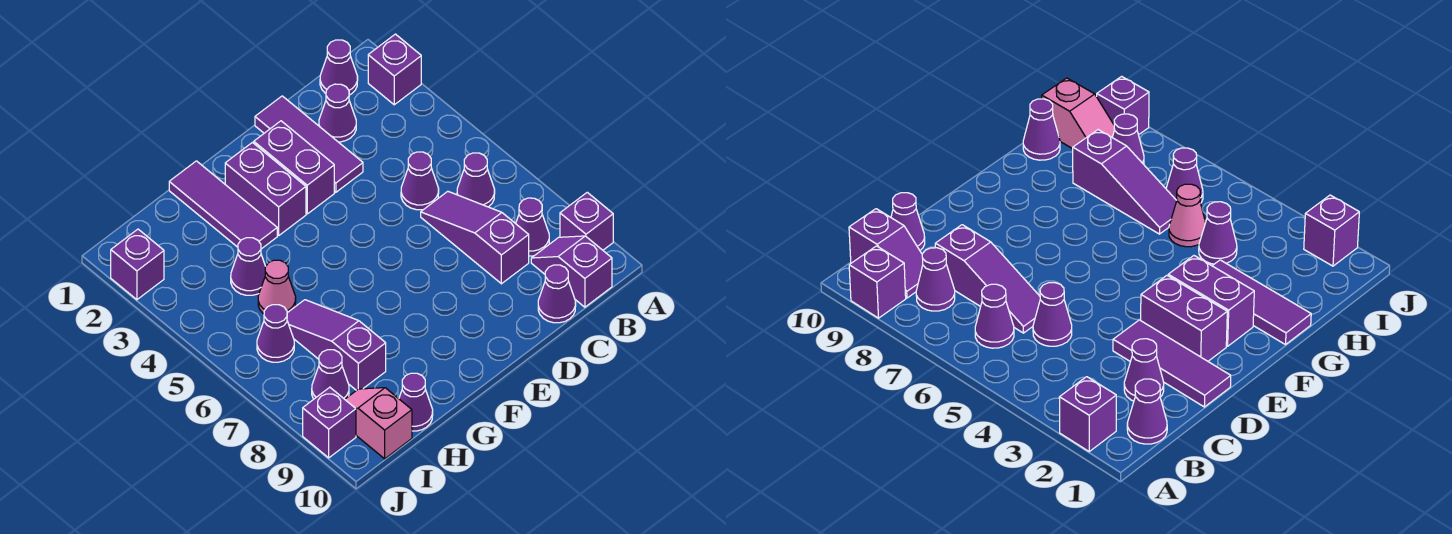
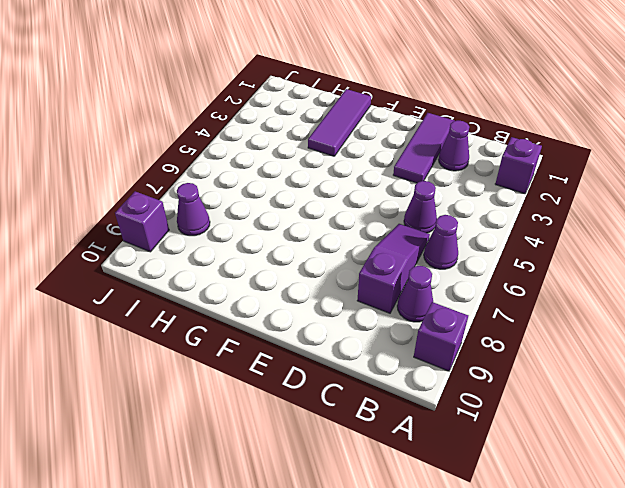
none -> purple cone B1 level 1
none -> purple slope B9:B10 level 1 top 10
none -> purple cone C10 level 1

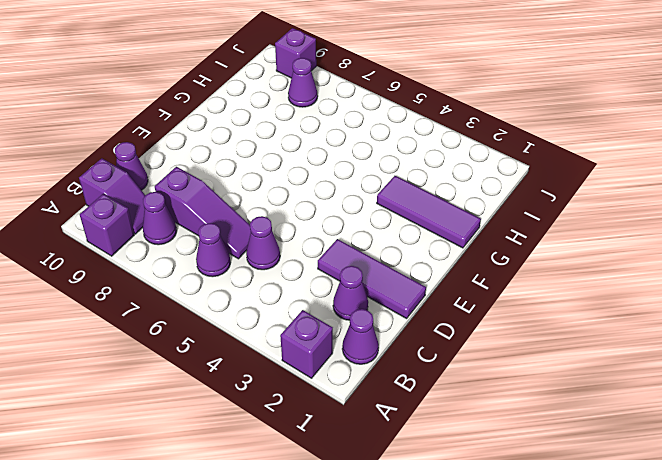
none -> purple brick E2:E3 level 1
none -> purple brick F2:F3 level 1
none -> purple cone H4 level 1

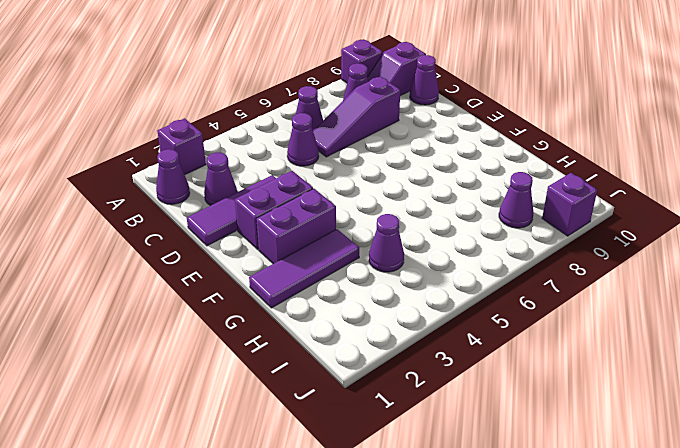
none -> pink cone H5 level 1
none -> purple slope H6:H8 level 1 top 8
none -> purple cone H10 level 1

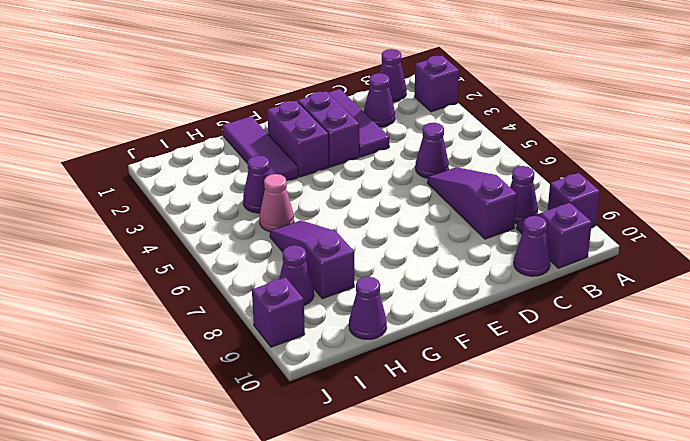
none -> purple cone B6 level 1
none -> purple cone I6 level 1
none -> pink slope I9:I10 level 1 top 10

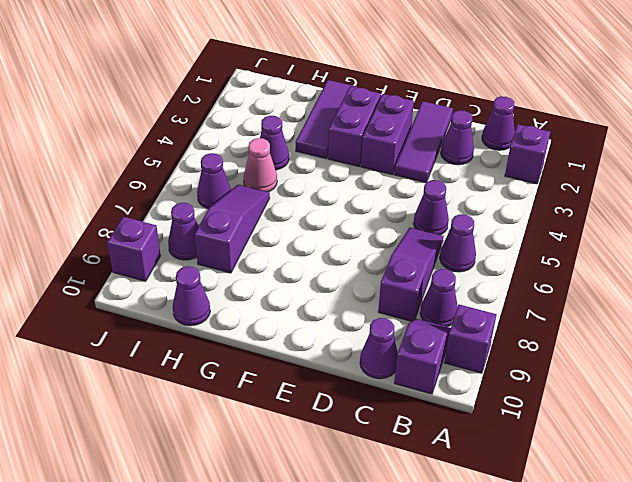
none -> pink slope I9:I10 level 1 top 10
none -> purple brick J2 level 1

